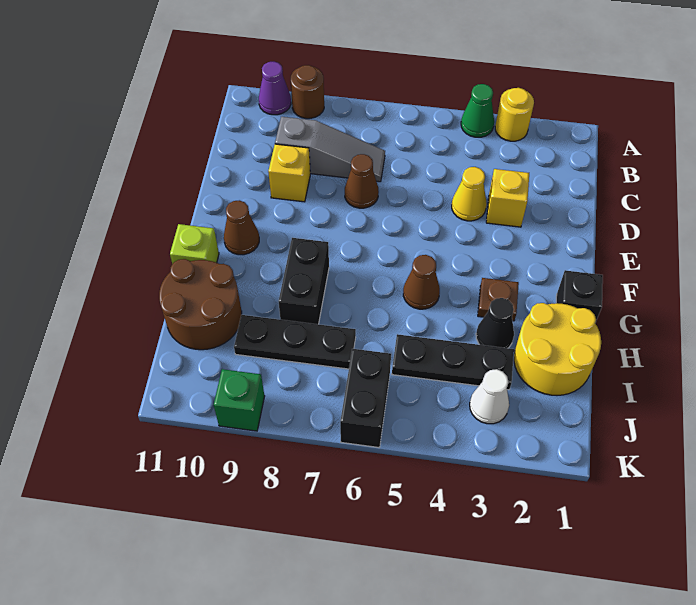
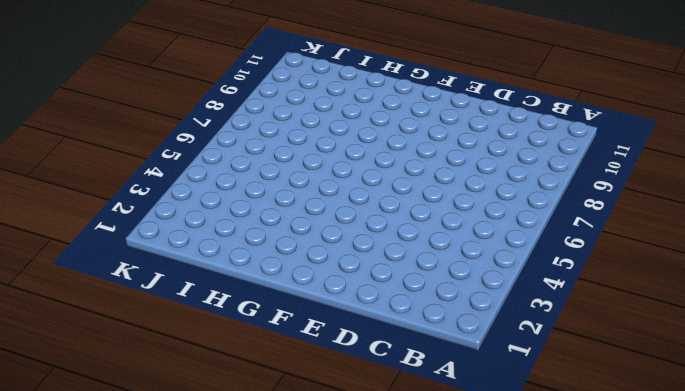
none -> yellow round brick A3 level 1
none -> green cone A4 level 1
none -> brown round brick A9 level 1

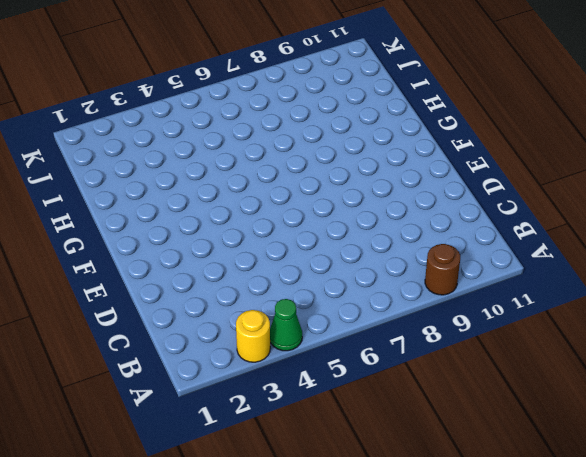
none -> purple cone A10 level 1
none -> grey slope C7:C9 level 1 top 9
none -> yellow brick D3 level 1

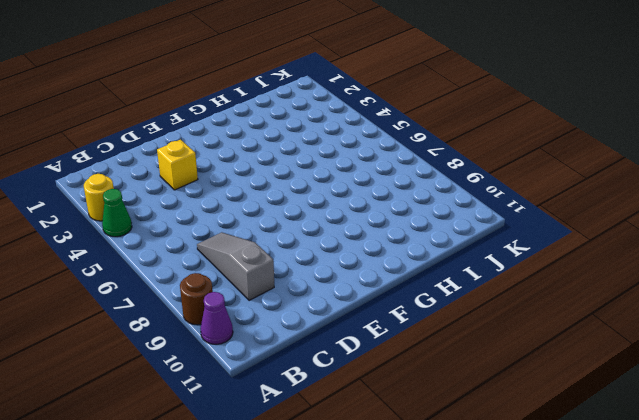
none -> yellow cone D4 level 1
none -> brown cone D7 level 1
none -> yellow brick D9 level 1

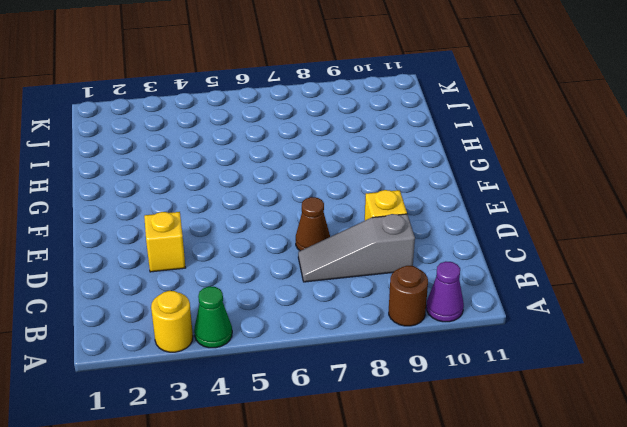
none -> yellow cone D4 level 1
none -> brown cone F10 level 1
none -> black brick G1 level 1

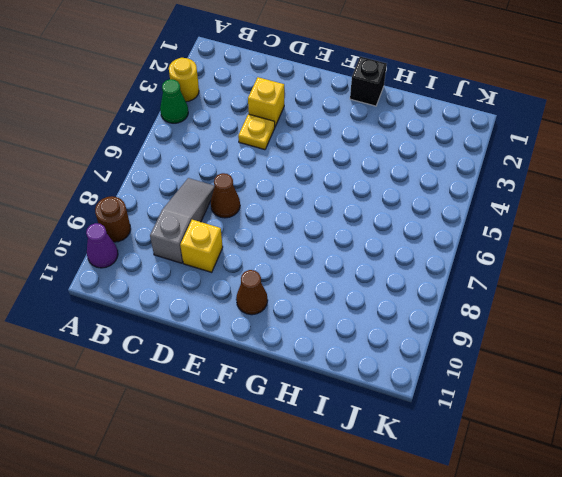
yellow plate D4 level 1 -> yellow cone D4 level 1
none -> brown plate G3 level 1
none -> brown cone G5 level 1
none -> black brick G8:H8 level 1

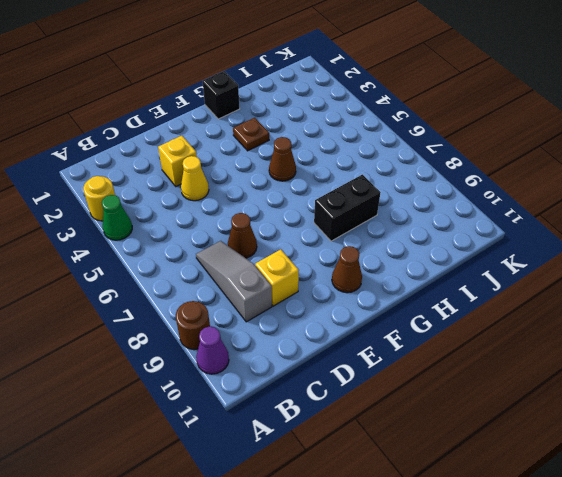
none -> lime brick G11 level 1
none -> yellow round brick H1:I2 level 1
none -> black cone H3 level 1

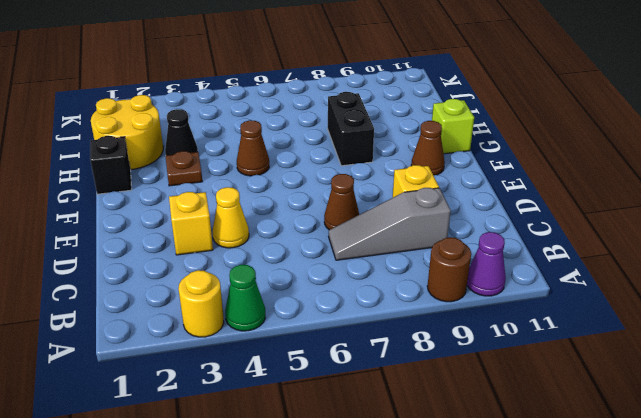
none -> brown round brick H10:I11 level 1
none -> black plate I3:I5 level 1
none -> black plate I7:I9 level 1

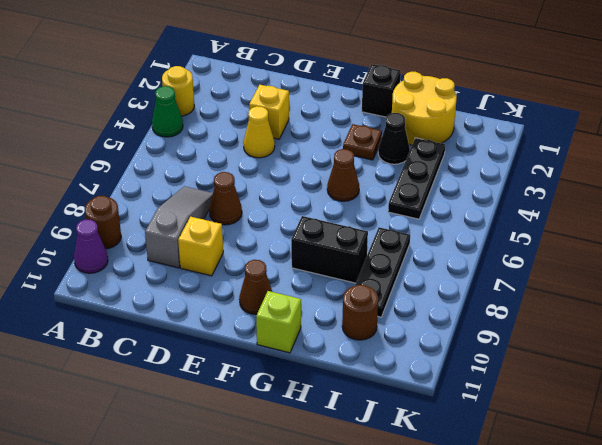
brown round brick I10 level 1 -> brown round brick H10:I11 level 1
none -> white cone J3 level 1
none -> black brick J6:K6 level 1
none -> green brick K9 level 1

